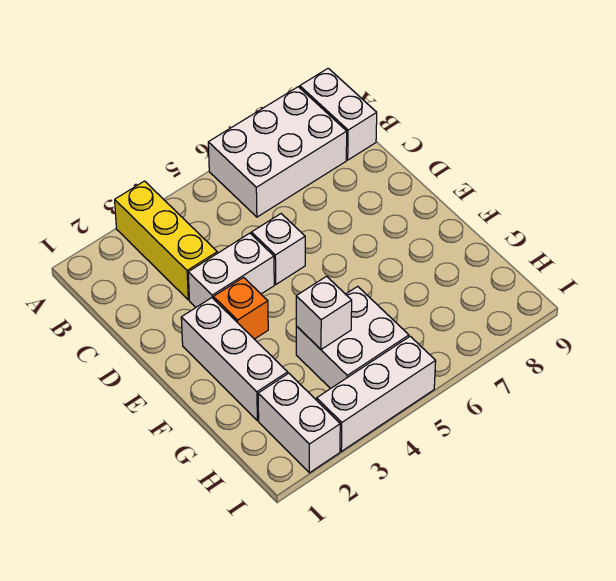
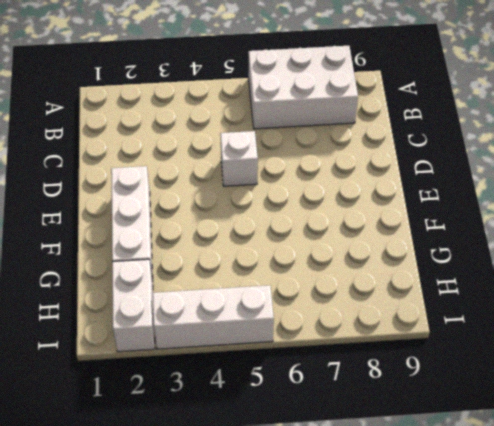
none -> yellow brick A3:C3 level 1
none -> white brick A9:B9 level 1

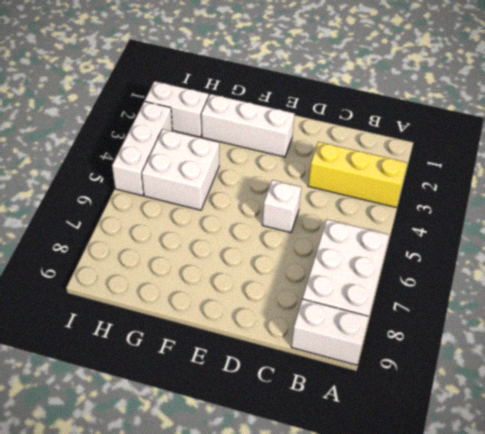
none -> white brick D3:D4 level 1
none -> orange brick E3 level 1

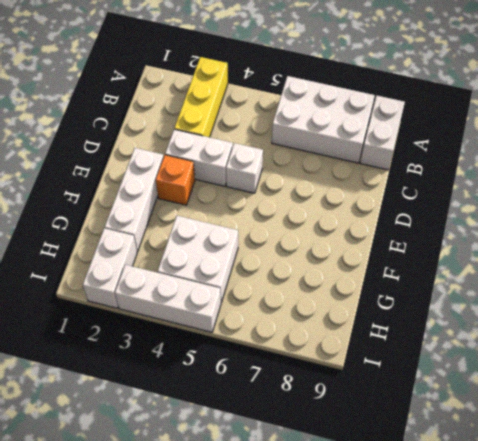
none -> white brick G4 level 2

